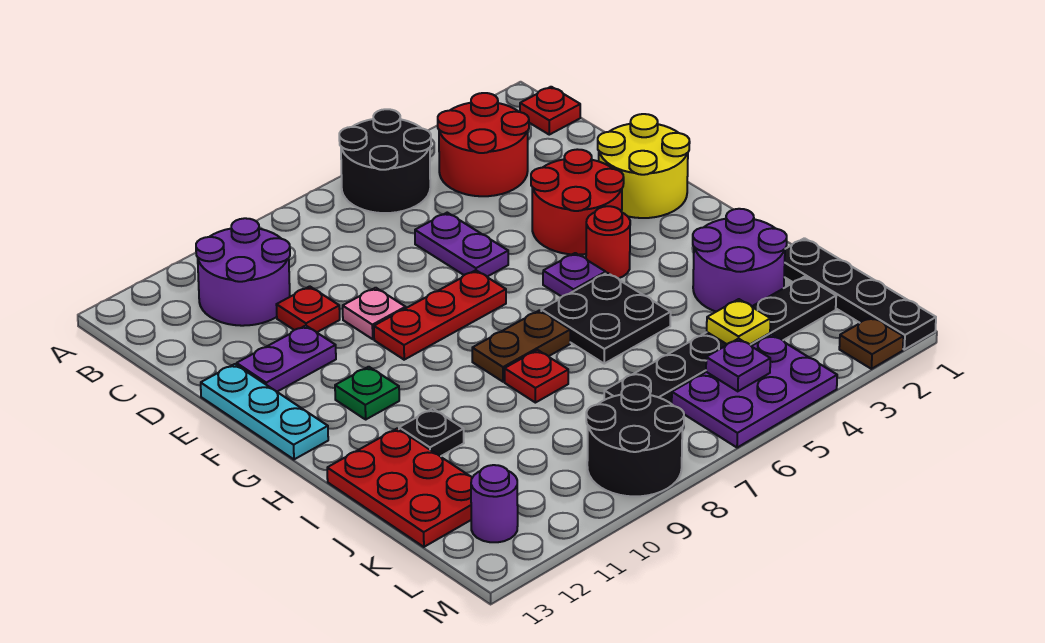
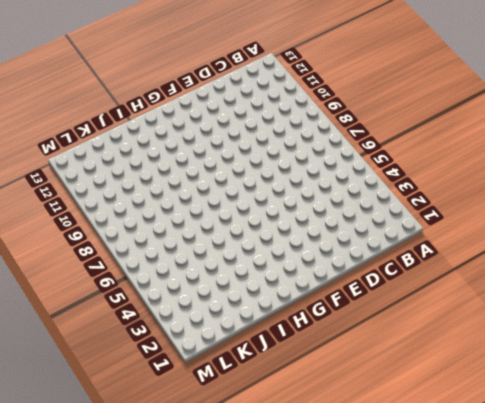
none -> black round brick A5:B6 level 1
none -> red plate B1 level 1
none -> red round brick B3:C4 level 1

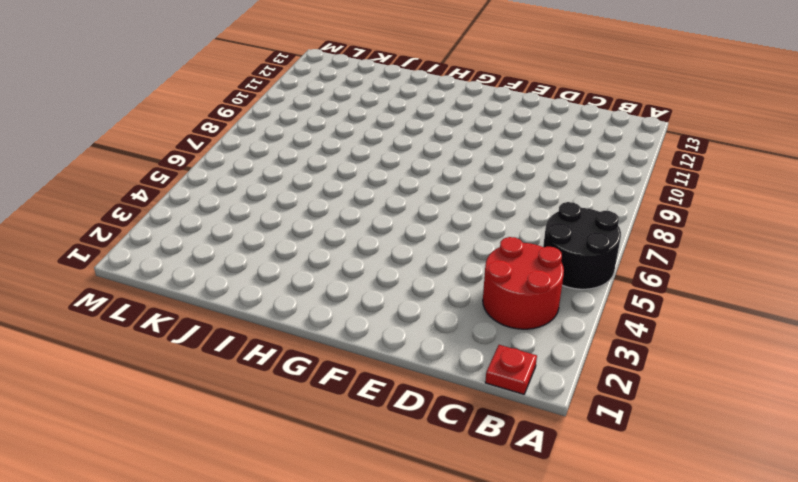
none -> purple round brick B10:C11 level 1
none -> purple plate D6:E6 level 1
none -> red plate D10 level 1

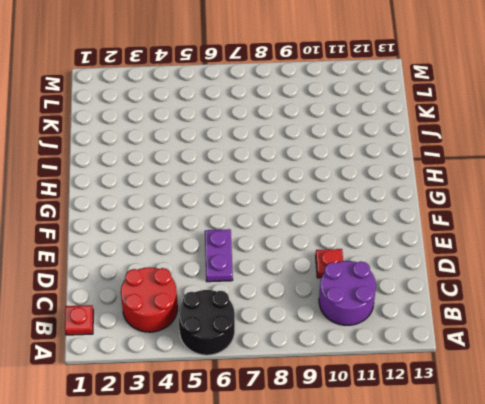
none -> yellow round brick E1:F2 level 1
none -> red round brick E3:F4 level 1
none -> pink plate E9 level 1

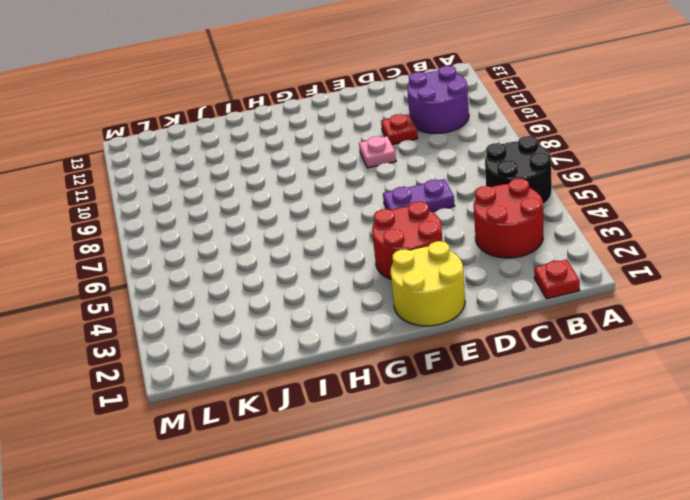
none -> purple plate E11:E12 level 1
none -> cyan plate E13:G13 level 1
none -> red plate F7:F9 level 1

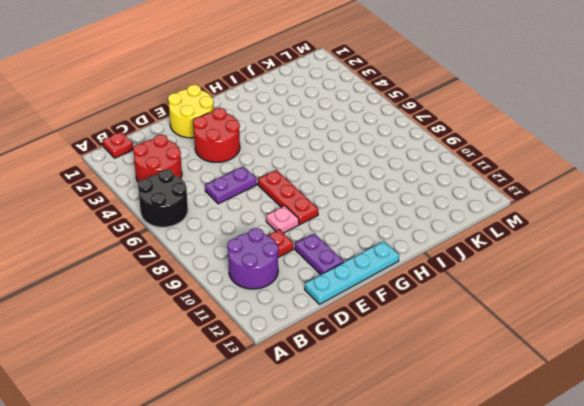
cyan plate D13:G13 level 1 -> cyan plate E13:G13 level 1
none -> red round brick G4 level 1
none -> purple plate G5 level 1
none -> green plate G11 level 1

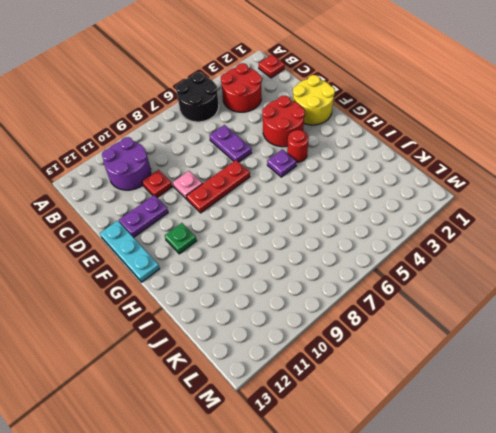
none -> black plate H5:I6 level 1
none -> brown plate H7:H8 level 1
none -> purple round brick I2:J3 level 1

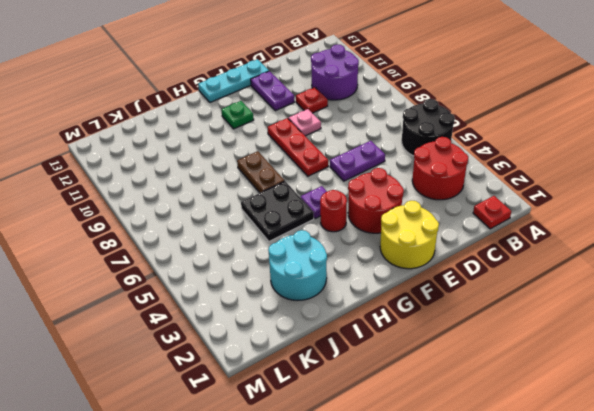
cyan round brick I2:J3 level 1 -> purple round brick I2:J3 level 1
none -> red plate I8 level 1
none -> black plate I11 level 1
none -> red plate I12:K13 level 1

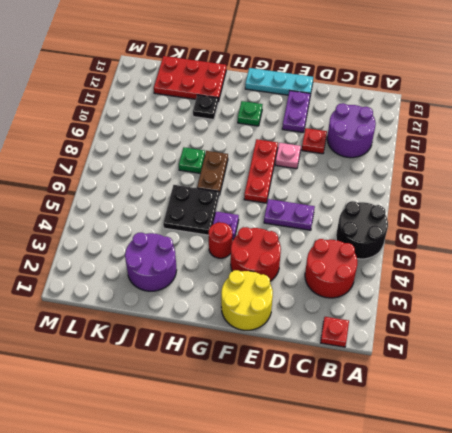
green plate I8 level 1 -> red plate I8 level 1
none -> black plate J1:M1 level 1
none -> black plate K2:K7 level 1
none -> purple plate L4:M6 level 1

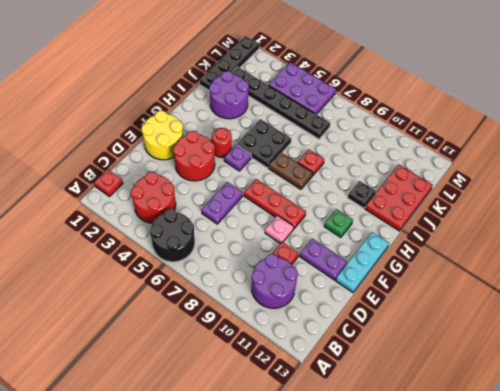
none -> black round brick L8:M9 level 1
none -> purple round brick L12 level 1
none -> brown plate M2 level 1

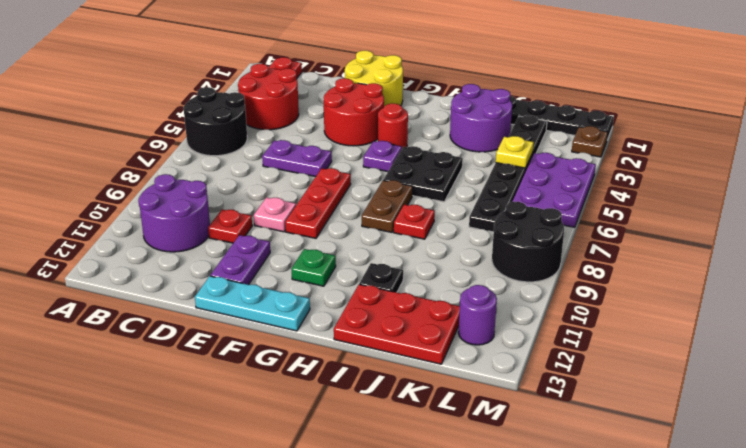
none -> purple plate L5 level 2

